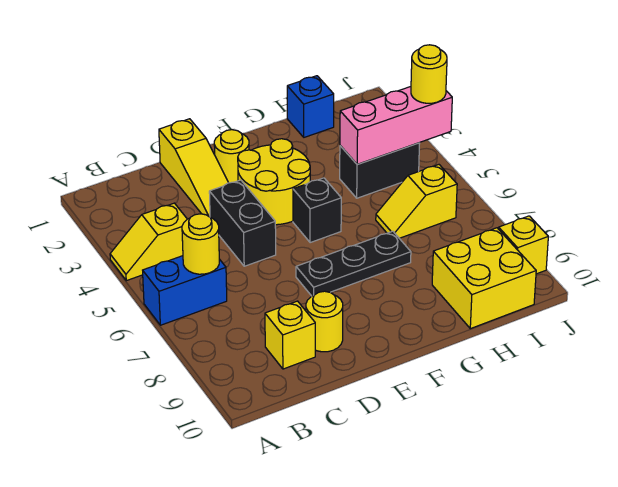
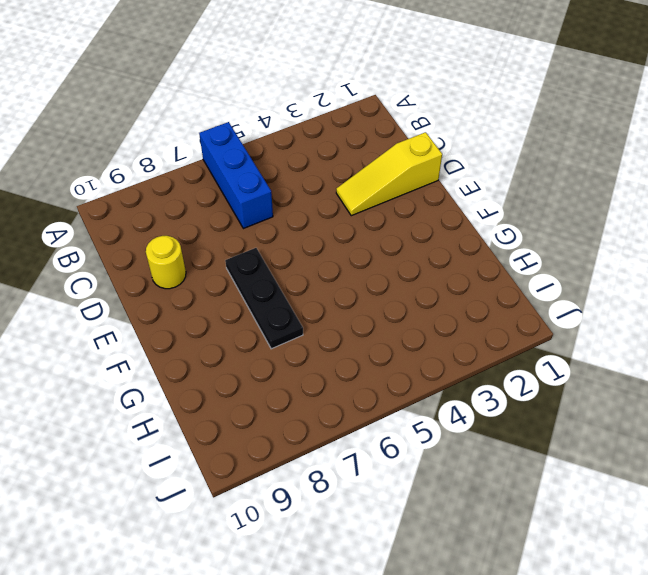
blue brick A6:C6 level 1 -> blue brick A6:B6 level 1
none -> yellow slope A4:B4 level 1 top B
none -> yellow brick C9 level 1
none -> black brick D4:D5 level 1

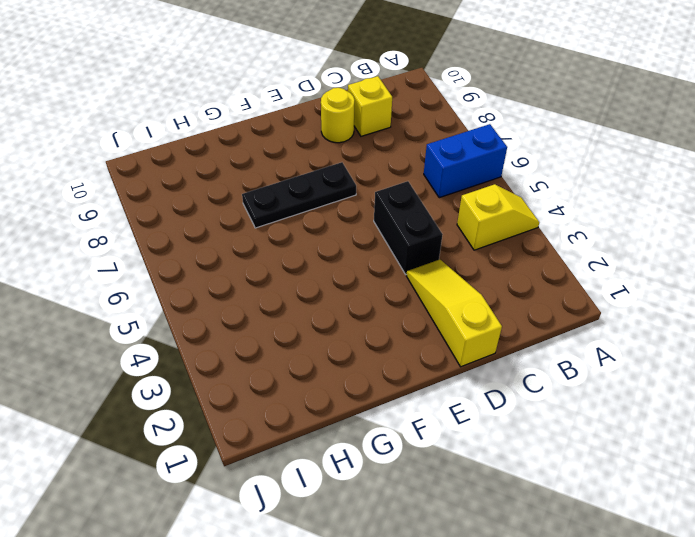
none -> yellow round brick E2 level 1
none -> yellow round brick E3:F4 level 1
none -> black brick F5 level 1

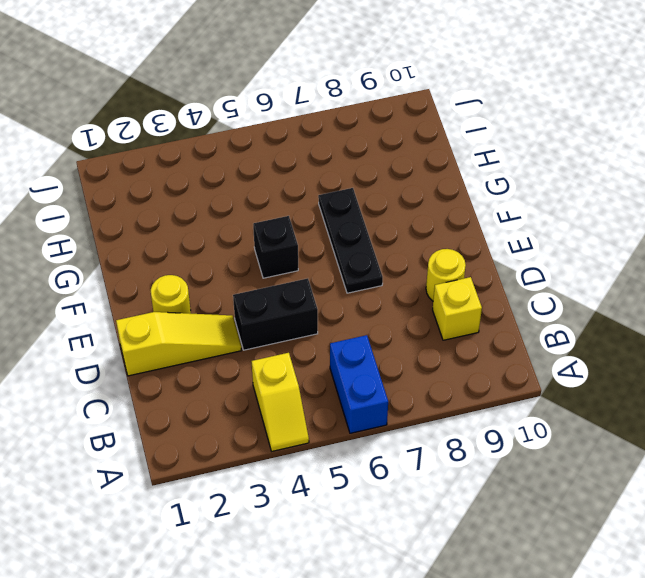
none -> yellow round brick E3:F4 level 1
none -> blue brick H1 level 1
none -> black brick H4:I4 level 1

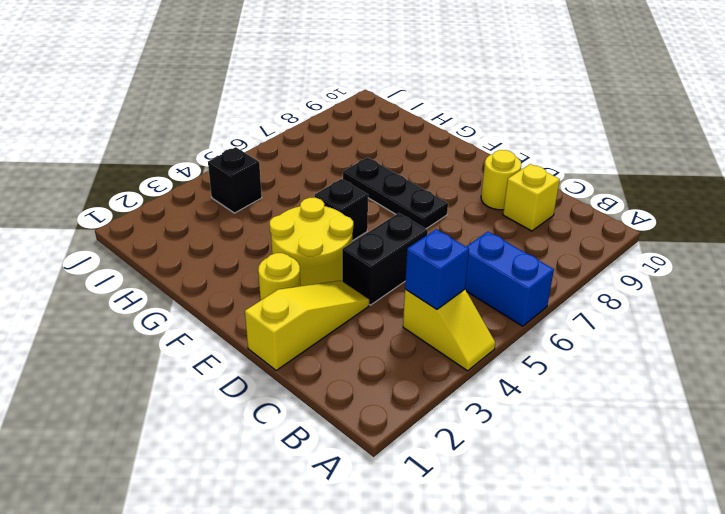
blue brick B4 level 2 -> blue brick H1 level 1
black brick I4 level 1 -> black brick H4:I4 level 1
none -> yellow slope H6:I6 level 1 top I
none -> yellow brick H9:I10 level 1
none -> yellow brick J9 level 1

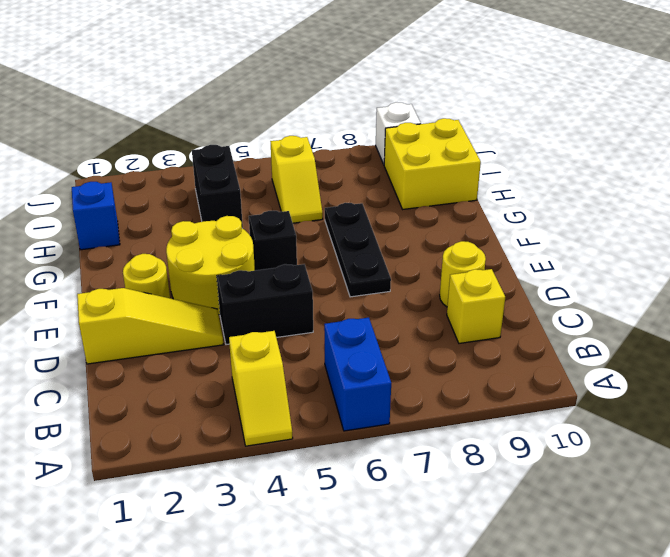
white brick J9 level 1 -> yellow brick J9 level 1
none -> yellow round brick B6 level 2
none -> pink brick H4:J4 level 2
none -> yellow round brick J4 level 3

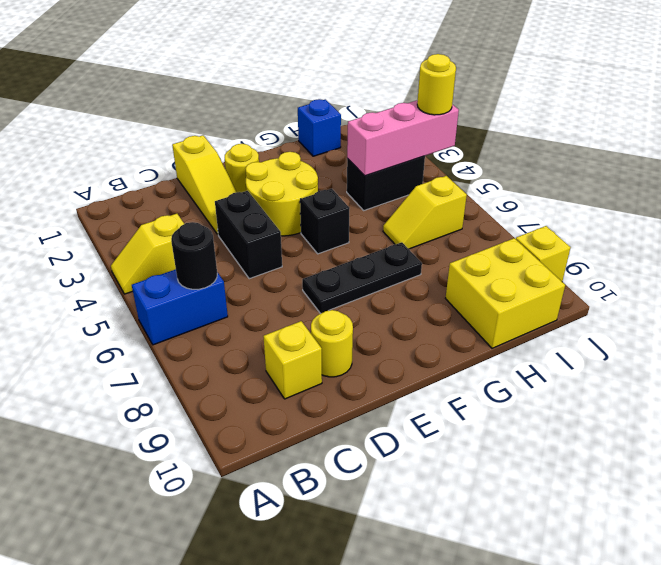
black round brick B6 level 2 -> yellow round brick B6 level 2

